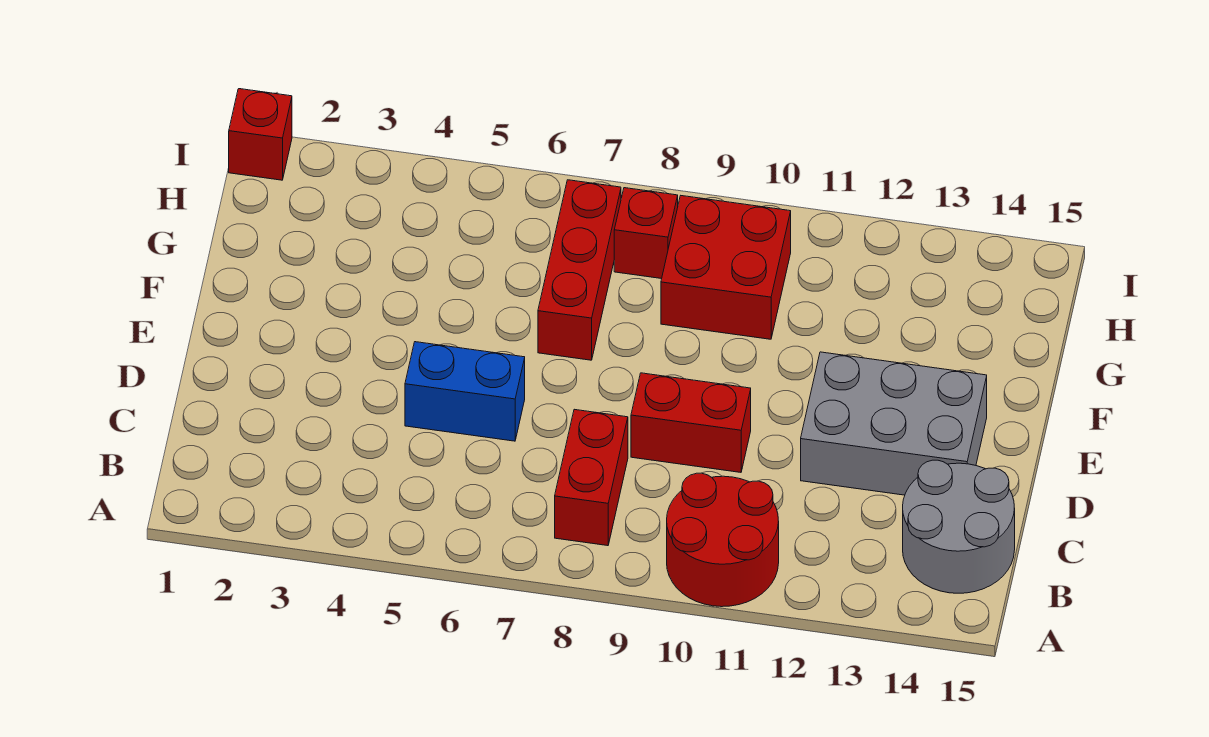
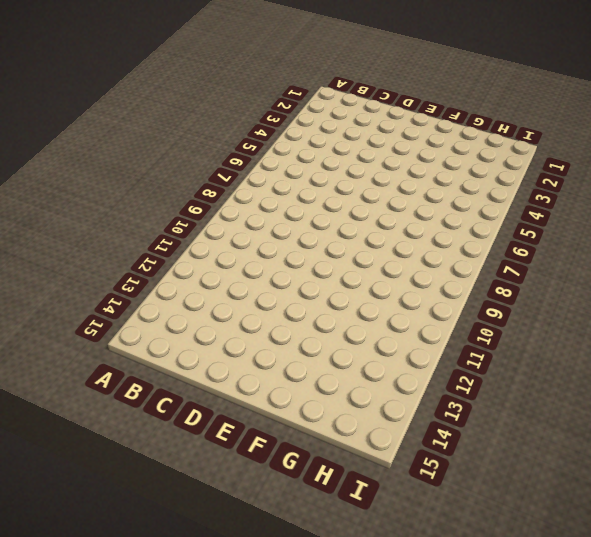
none -> red round brick A10:B11 level 1
none -> red brick B8:C8 level 1

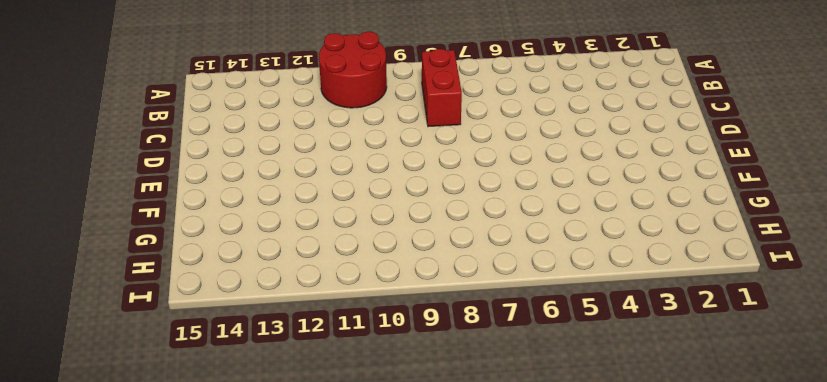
none -> grey round brick B14:C15 level 1
none -> blue brick D5:D6 level 1

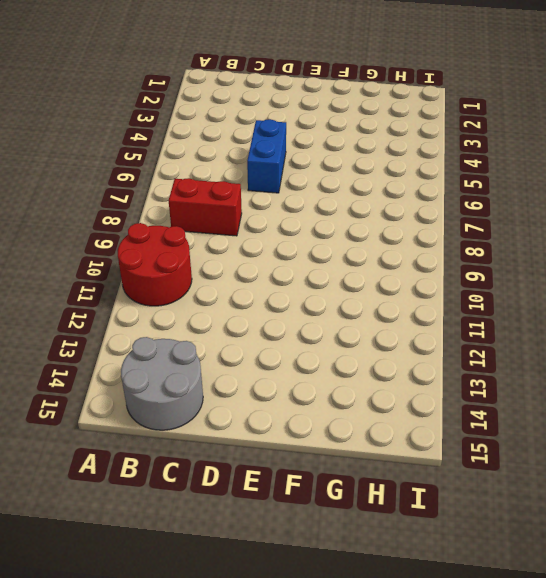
none -> red brick D9:D10 level 1
none -> grey brick D12:E14 level 1

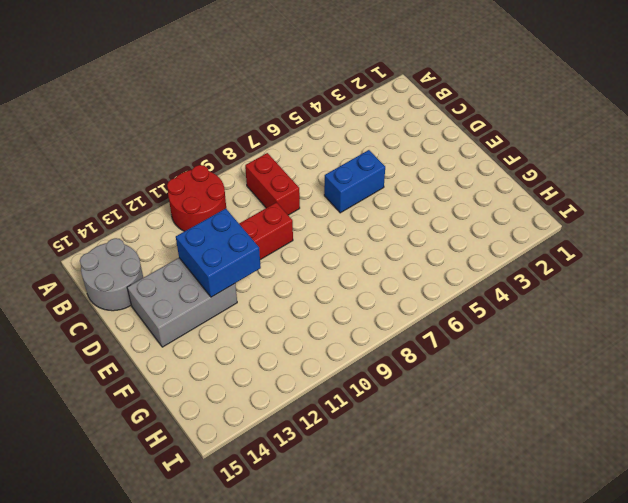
blue brick D11:E12 level 2 -> none
none -> red brick F7:H7 level 1
none -> red brick G9:H10 level 1

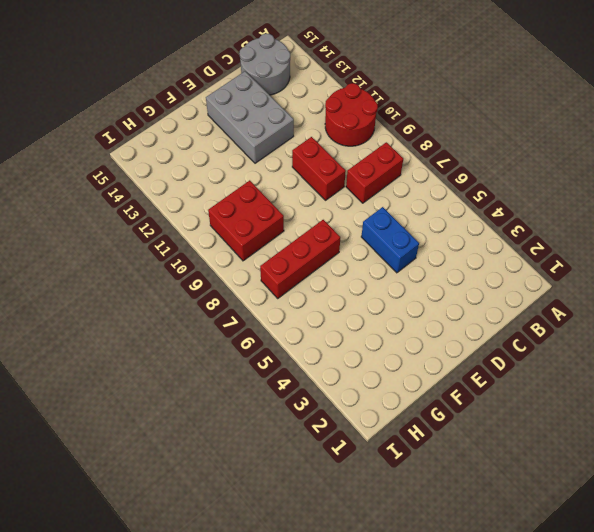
none -> red brick H8 level 1
none -> red brick I1 level 1

